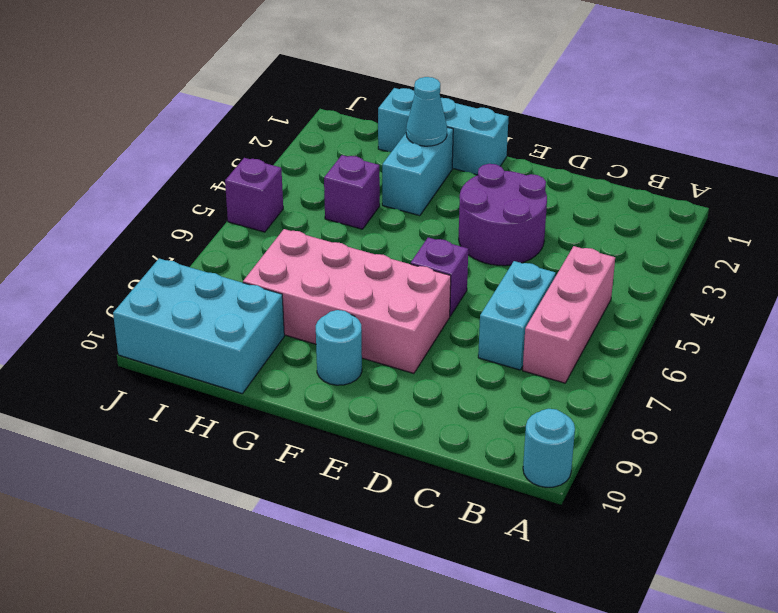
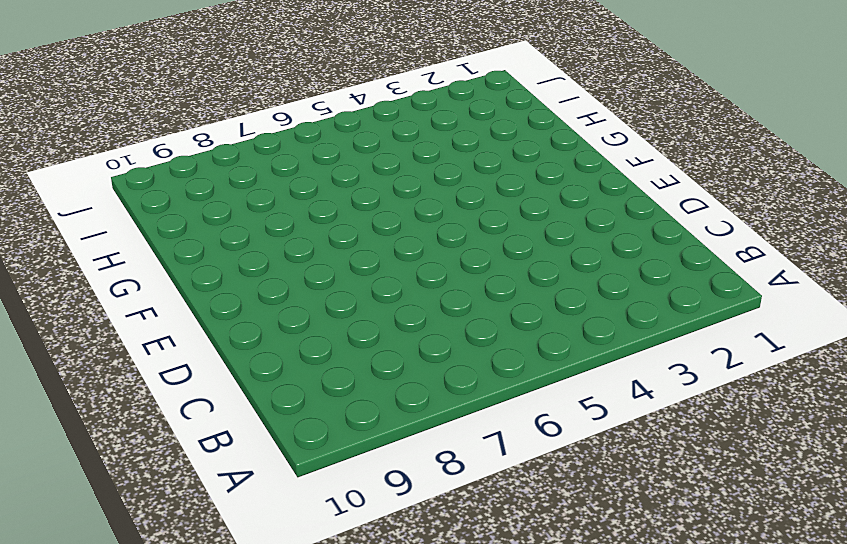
none -> cyan round brick A10 level 1
none -> pink brick B5:B7 level 1
none -> cyan brick C6:C7 level 1

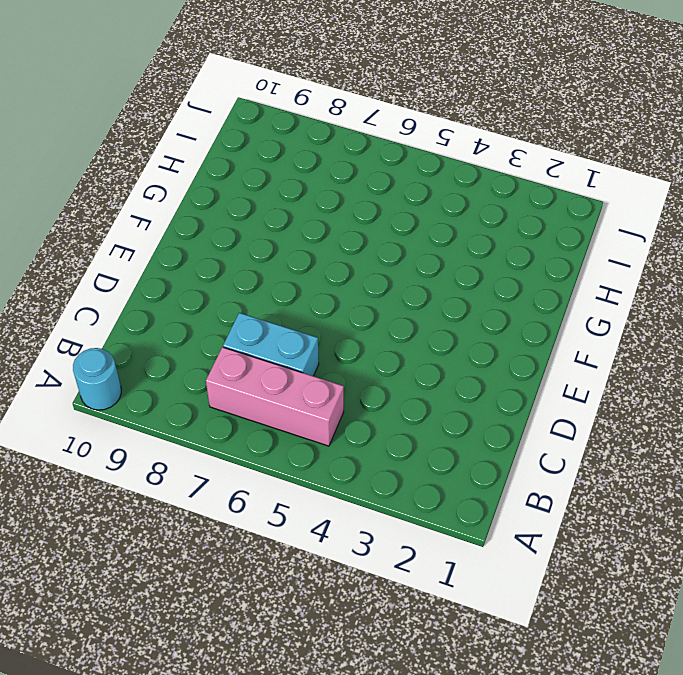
none -> purple round brick D3:E4 level 1
none -> purple brick E6 level 1
none -> pink brick E7:H8 level 1

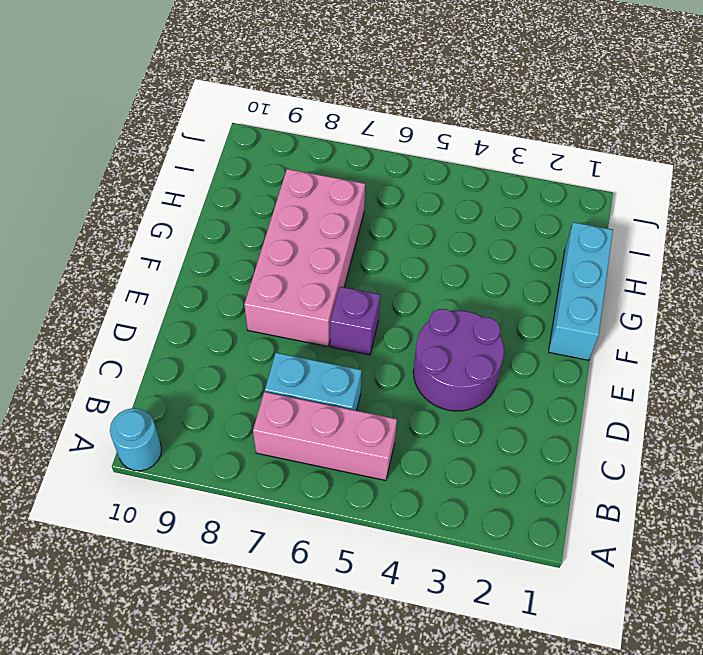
none -> cyan round brick F9 level 1
none -> cyan brick G2:G3 level 1
none -> purple brick H4 level 1

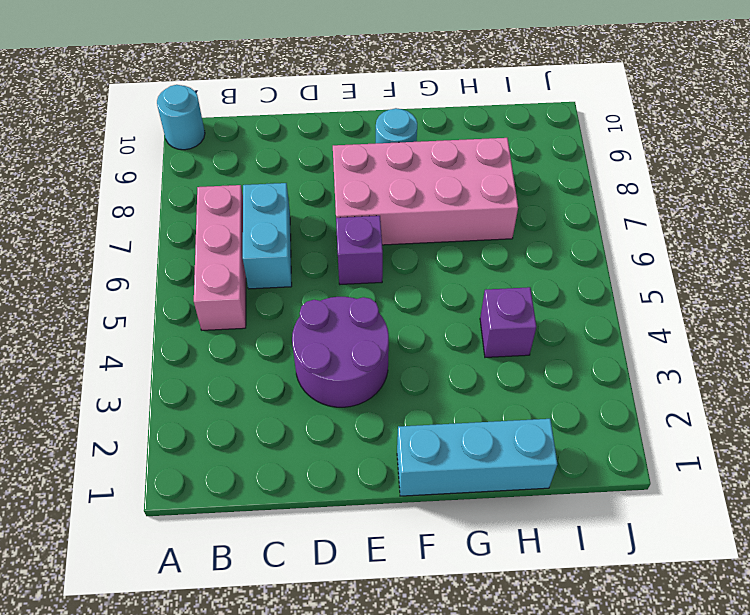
none -> cyan brick G2:G3 level 1
none -> cyan brick H9:J10 level 1
none -> purple brick J5 level 1

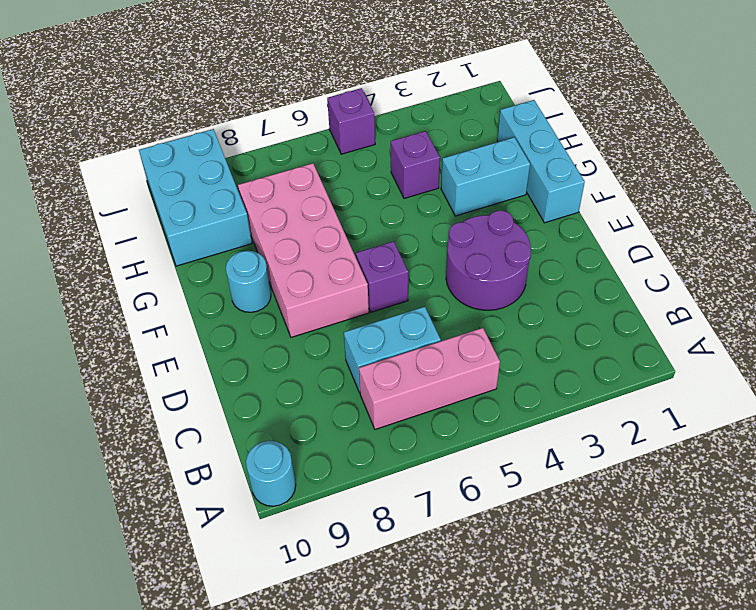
none -> cyan cone G2 level 2

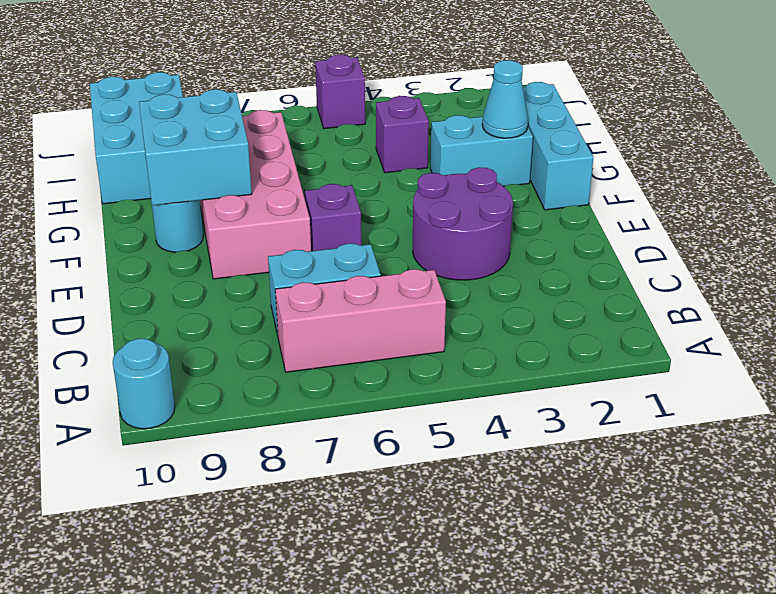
cyan brick F8:G9 level 2 -> none

